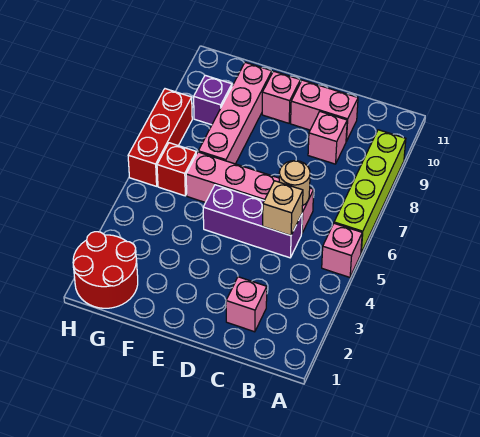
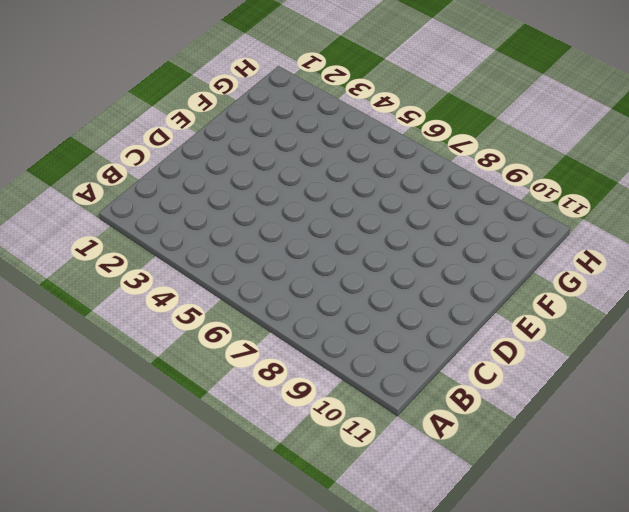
none -> pink brick A5 level 1
none -> lime brick A6:A9 level 1
none -> pink brick C2 level 1

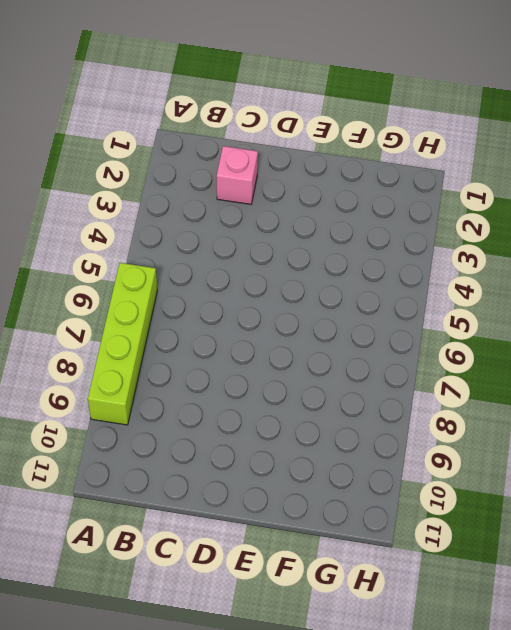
none -> pink brick A5 level 1
none -> purple brick C5:E5 level 1
none -> pink brick C6:F6 level 1

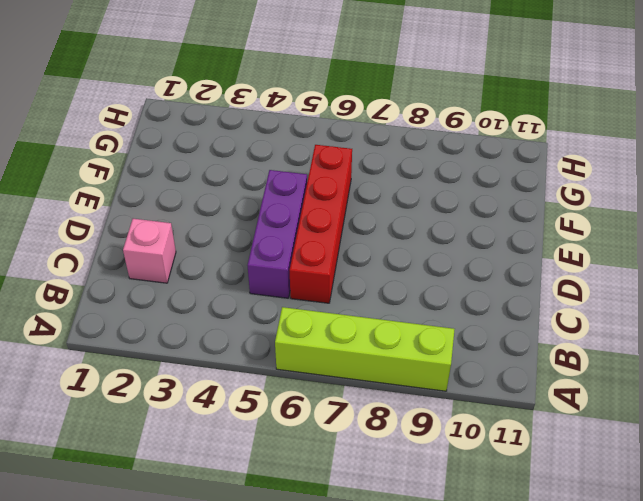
red brick C6:F6 level 1 -> pink brick C6:F6 level 1
none -> pink brick A5 level 1
none -> pink brick C9 level 1
none -> pink brick C10:D10 level 1

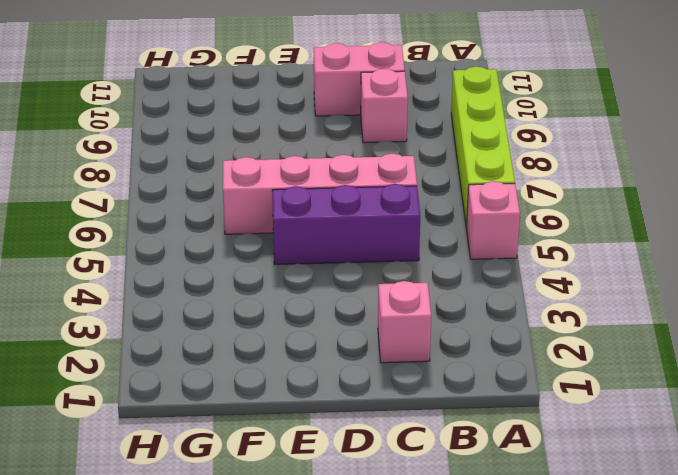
none -> pink brick E10 level 1
none -> pink brick F7:F10 level 1
none -> red round brick G1:H2 level 1

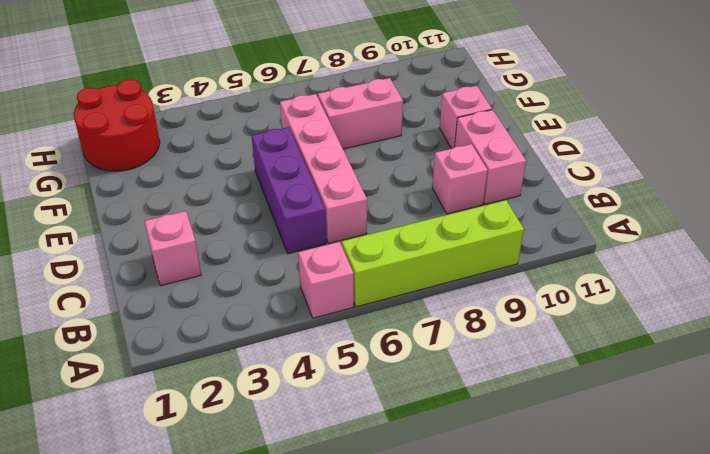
pink brick F7:F8 level 1 -> pink brick F7:F10 level 1
none -> red brick G6 level 1
none -> purple brick G9 level 1
none -> red brick H6:H8 level 1

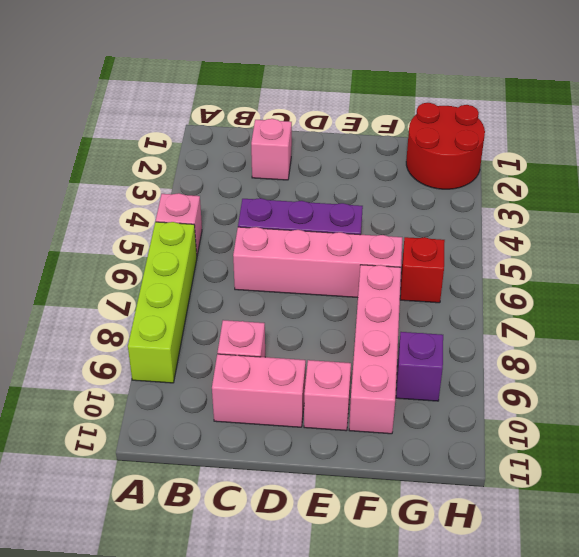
none -> red brick H6:H8 level 1
none -> tan brick C5 level 2
none -> tan round brick C6 level 2

